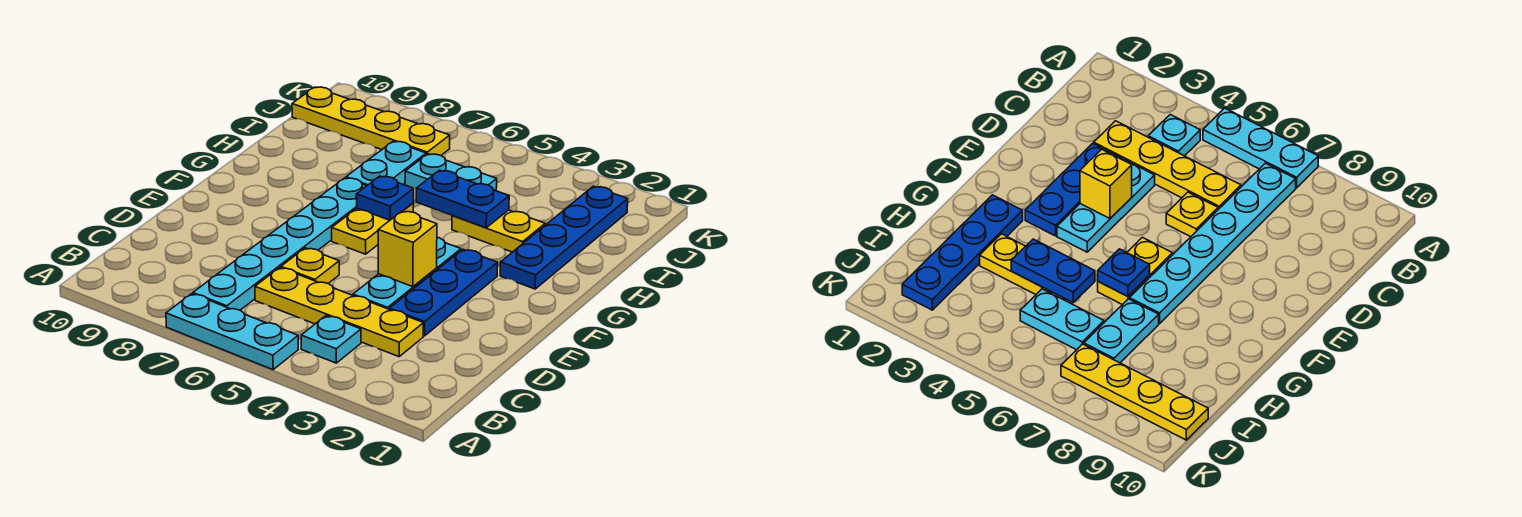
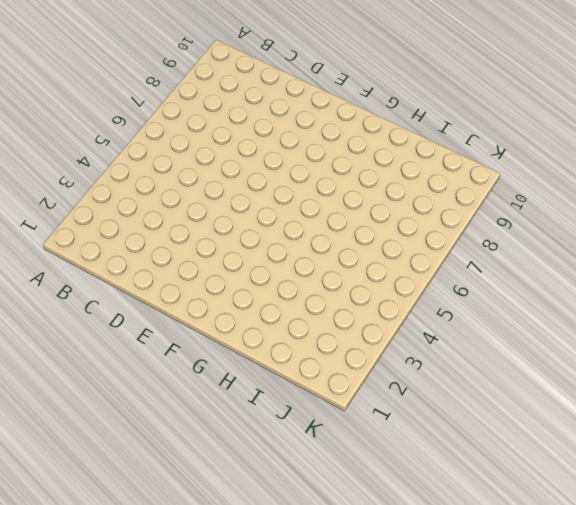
none -> cyan plate A5:A7 level 1
none -> cyan plate B4 level 1
none -> cyan plate B7:G7 level 1

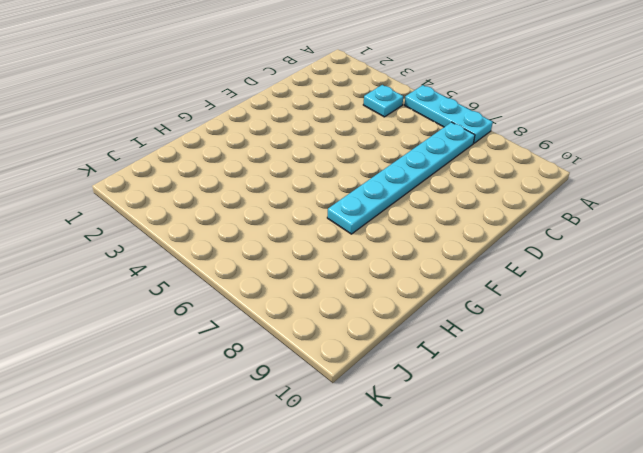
none -> yellow plate C3:C6 level 1
none -> blue plate D3:F3 level 1
none -> cyan plate D4:F4 level 1

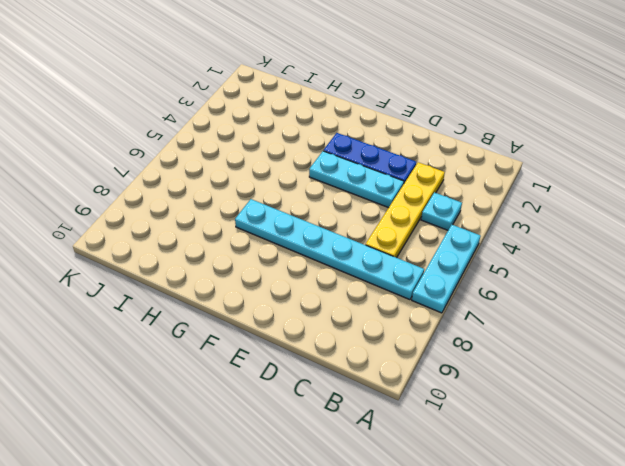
none -> yellow plate D6 level 1
none -> yellow plate F6:G6 level 1
none -> blue plate G2:J2 level 1

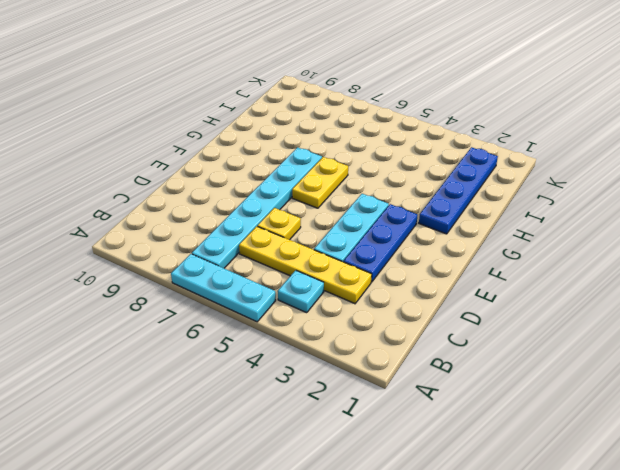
none -> yellow plate H3:H4 level 1
none -> cyan plate H7:I7 level 1
none -> cyan plate I5:I6 level 1

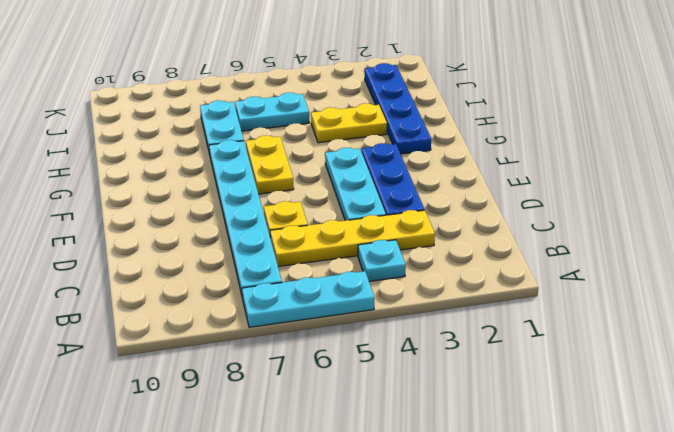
none -> yellow plate J7:J10 level 1
none -> yellow brick E4 level 2
none -> blue plate G6 level 2

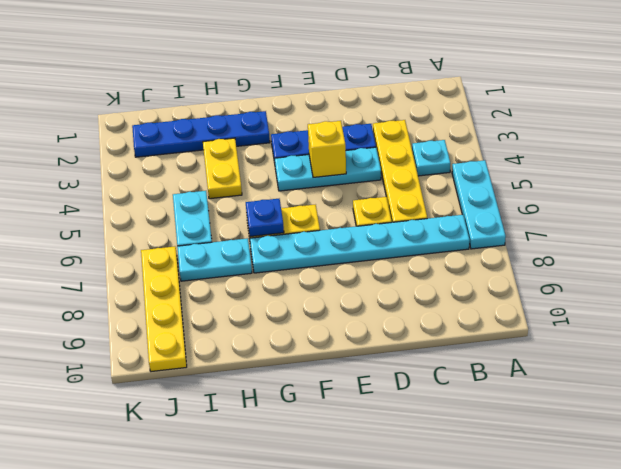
none -> blue plate H4:H5 level 2

